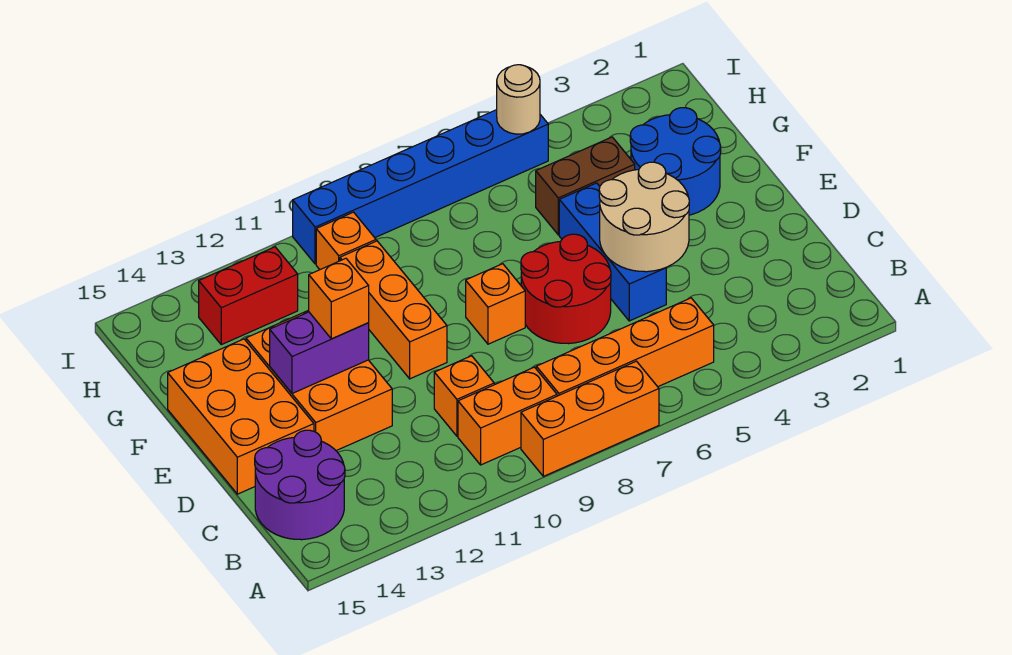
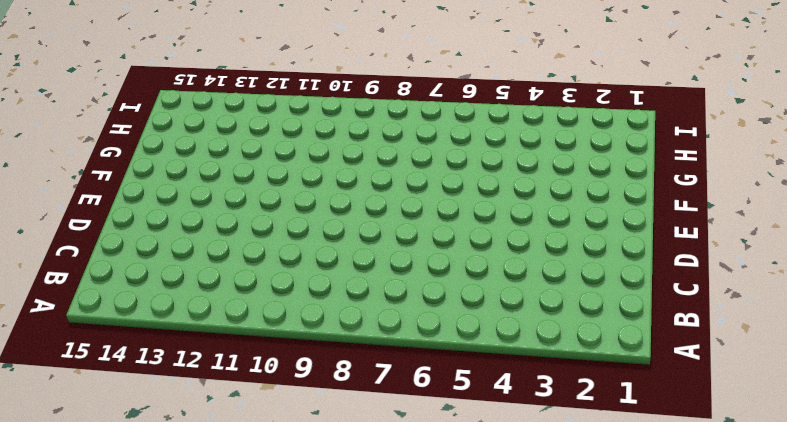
none -> orange brick A7:A9 level 1
none -> orange brick B5:B8 level 1
none -> orange brick B9:B10 level 1

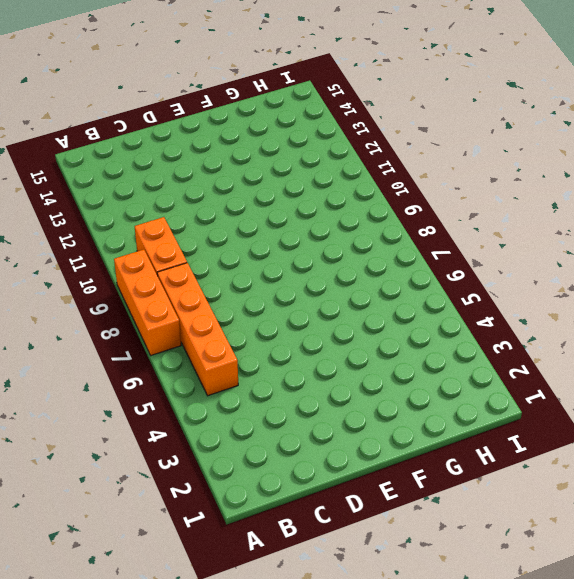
none -> purple round brick B14:C15 level 1
none -> orange brick C10 level 1
none -> blue brick D5:F5 level 1

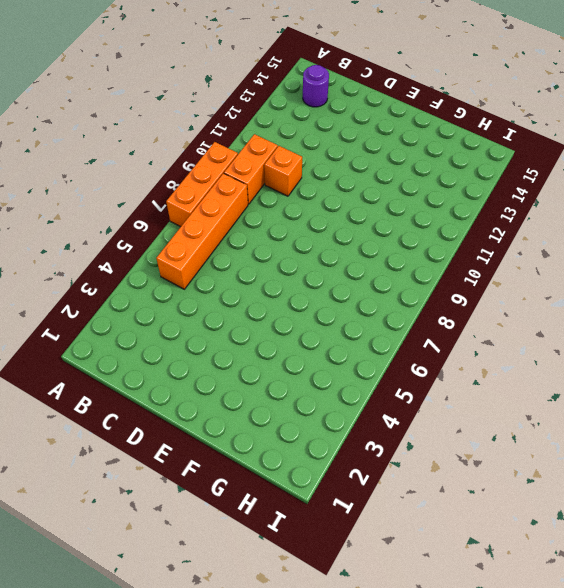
purple round brick B14 level 1 -> purple round brick B14:C15 level 1
none -> blue brick D5:F5 level 1
none -> red round brick D6:E7 level 1
none -> orange brick D12:F13 level 1

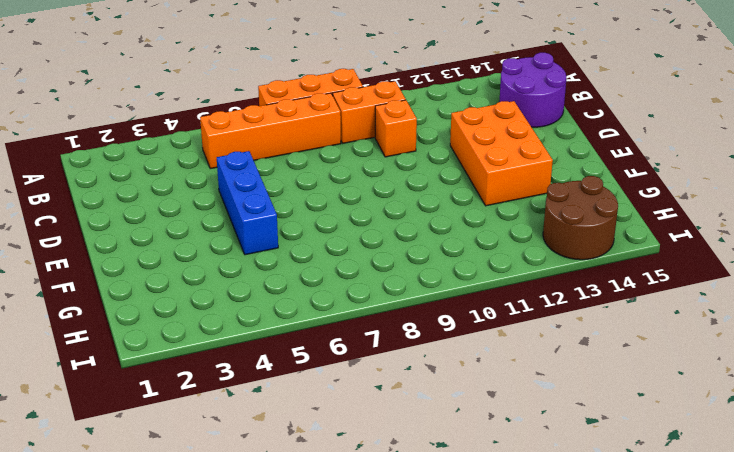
brown round brick H13:I14 level 1 -> red brick H12:H13 level 1
none -> red round brick D6:E7 level 1
none -> orange brick D14:F15 level 1
none -> orange brick E8 level 1

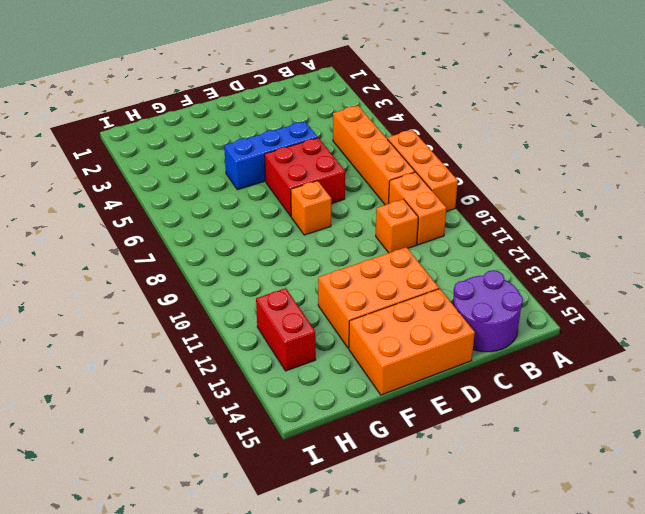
red brick D6:E7 level 1 -> red round brick D6:E7 level 1
none -> orange brick E10:G10 level 1
none -> blue round brick F2:G3 level 1
none -> brown brick G4:G5 level 1

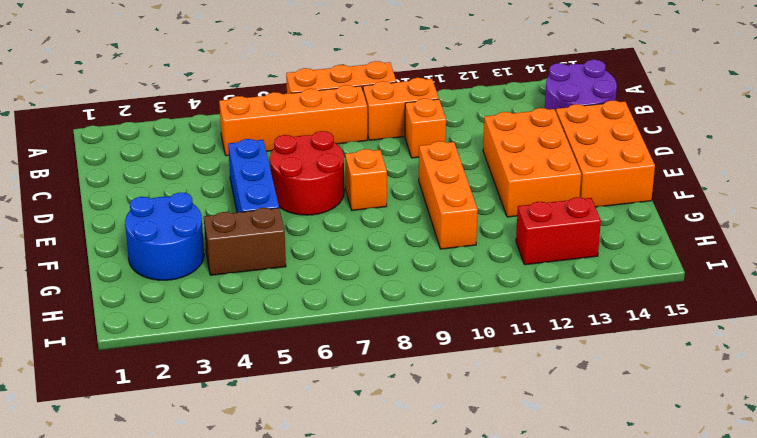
none -> orange brick H10 level 1
none -> blue brick I5:I10 level 1
none -> tan round brick D4:E5 level 2

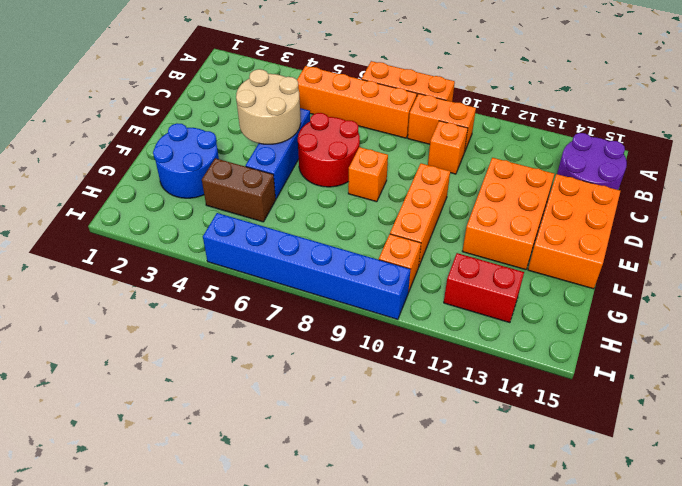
none -> purple brick E12:E13 level 2
none -> tan round brick I5 level 2
none -> orange brick E12 level 3

